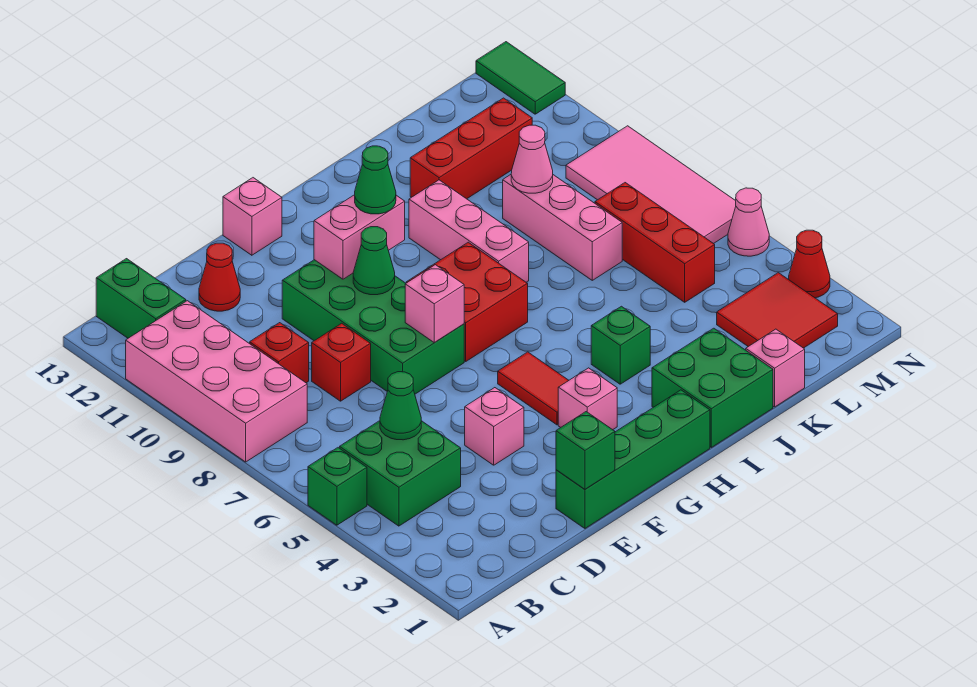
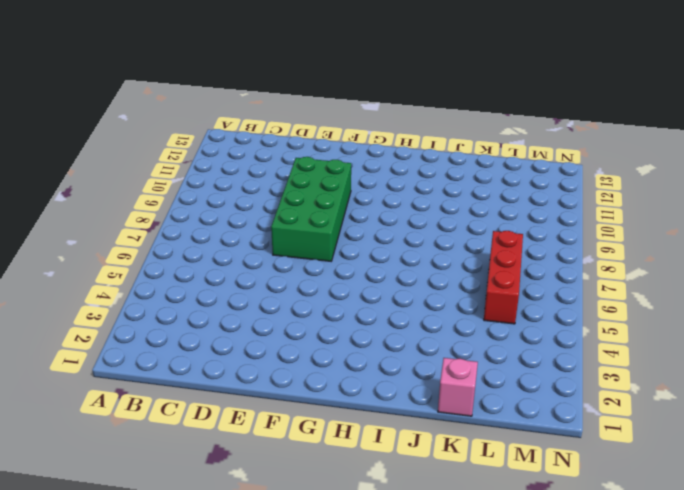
none -> green brick A5 level 1
none -> pink brick A8:B11 level 1
none -> green brick B4:C5 level 1
none -> green brick B12:B13 level 1

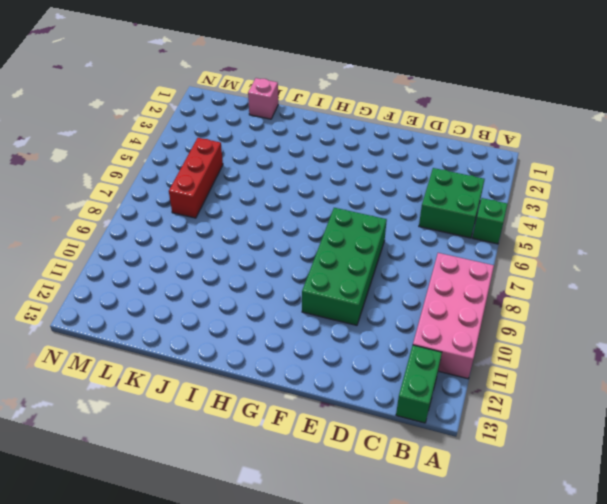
none -> red brick C9 level 1
none -> red brick D8 level 1
none -> red cone D12 level 1
none -> green brick E1:H1 level 1

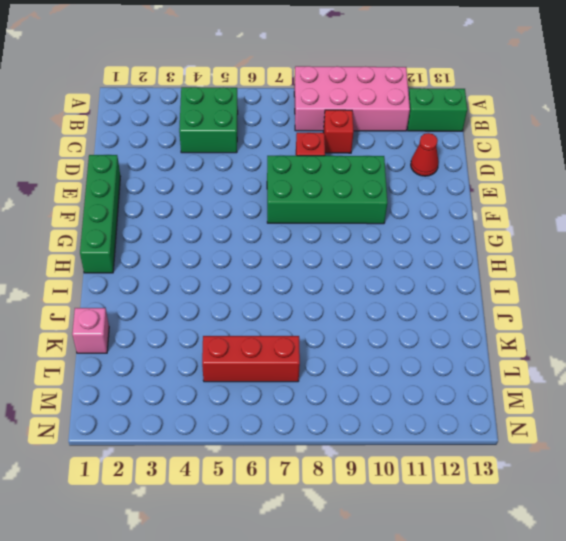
none -> green brick A5 level 1
none -> pink brick E4 level 1
none -> pink brick F13 level 1
none -> pink brick G3 level 1

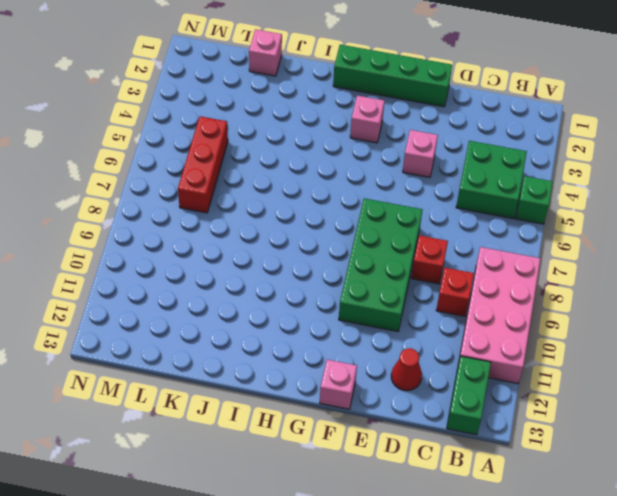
none -> red tile G4:G5 level 1
none -> red brick G7:H8 level 1
none -> green brick I1:J2 level 1
none -> green brick I4 level 1

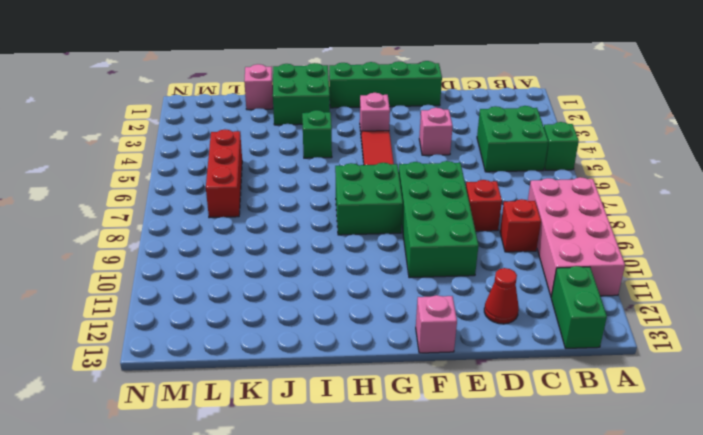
green brick G7:H8 level 1 -> red brick G7:H8 level 1
none -> pink brick I8:I10 level 1
none -> red brick J11:L11 level 1
none -> pink brick K7:K9 level 1
none -> red tile L2:M3 level 1

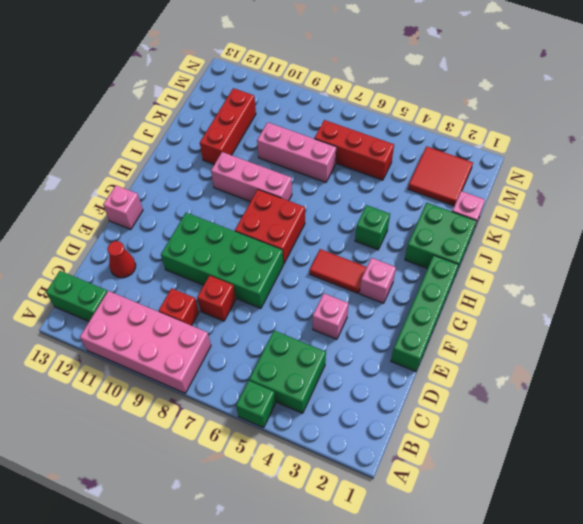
none -> pink tile M6:N9 level 1
none -> red cone N3 level 1
none -> pink cone N5 level 1
none -> green tile N12:N13 level 1

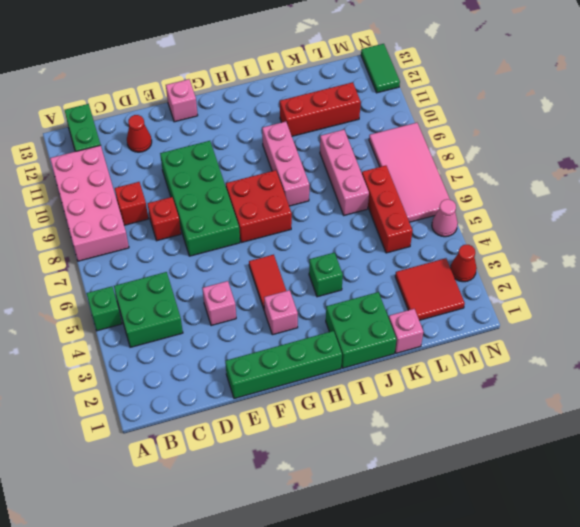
none -> green cone C5 level 2
none -> green brick E1 level 2
none -> pink brick F7 level 2
none -> green cone F9 level 2

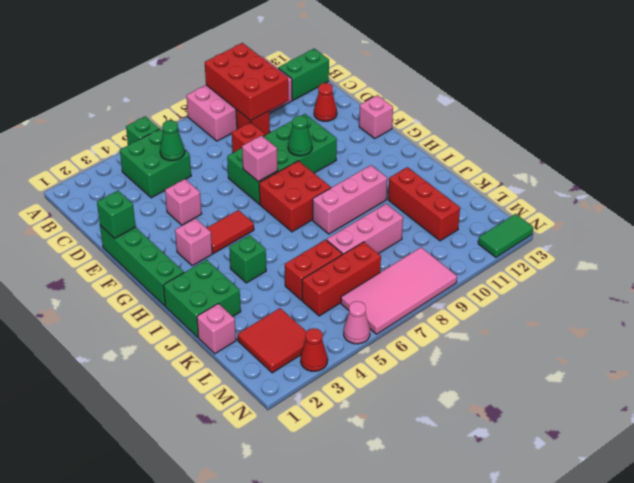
red brick A9:C10 level 2 -> none
red brick K5:K6 level 1 -> none
none -> pink brick F10:G10 level 2
none -> pink cone K9 level 2
none -> green cone G10 level 3

